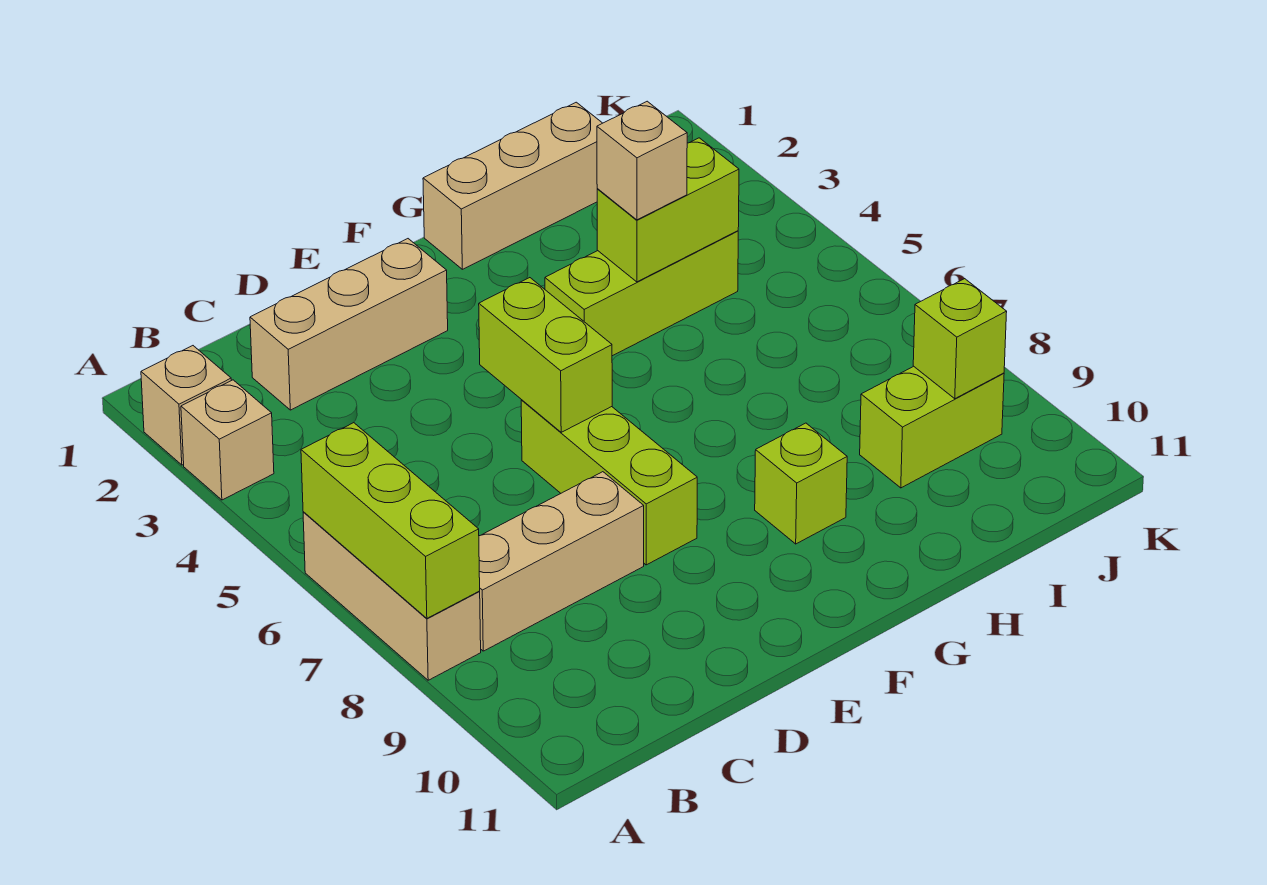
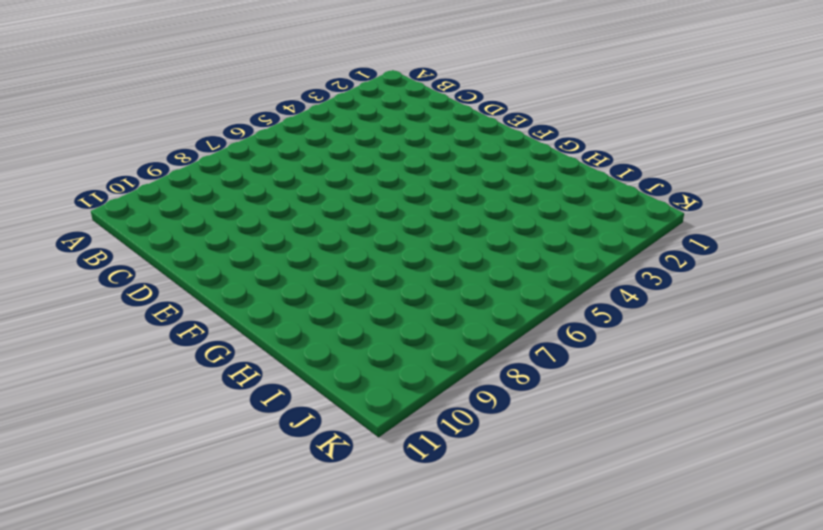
none -> tan brick A2 level 1
none -> tan brick A3 level 1
none -> tan brick A6:A8 level 1

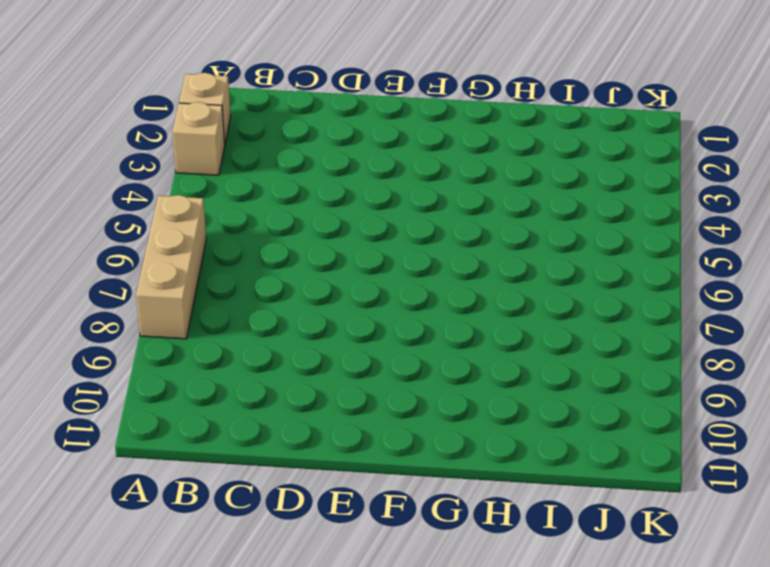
none -> tan brick B8:D8 level 1
none -> tan brick C2:E2 level 1
none -> lime brick E6:E8 level 1

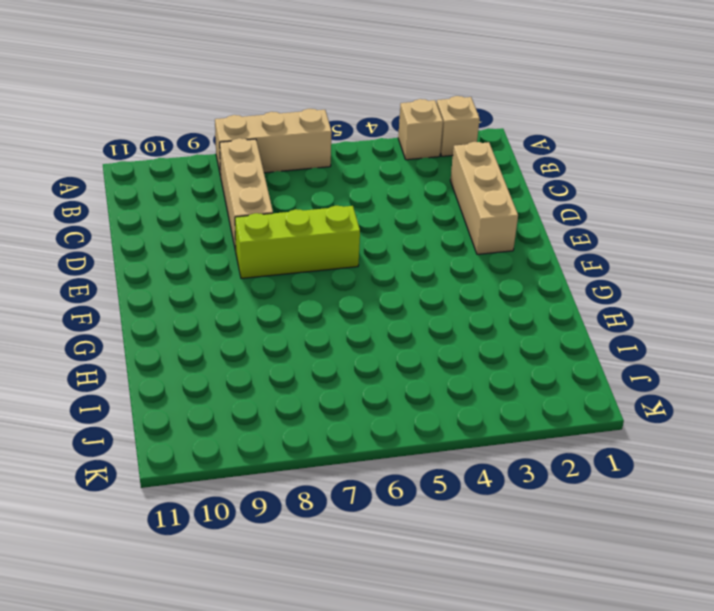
none -> tan brick G1:I1 level 1
none -> lime brick G4:I4 level 1
none -> lime brick G9 level 1

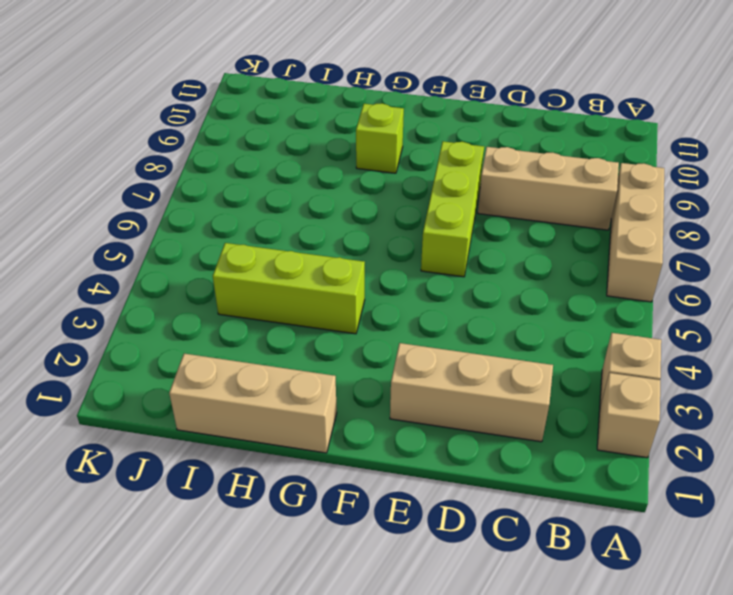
none -> lime brick I9:J9 level 1
none -> lime brick A6:A8 level 2
none -> lime brick E5:E6 level 2

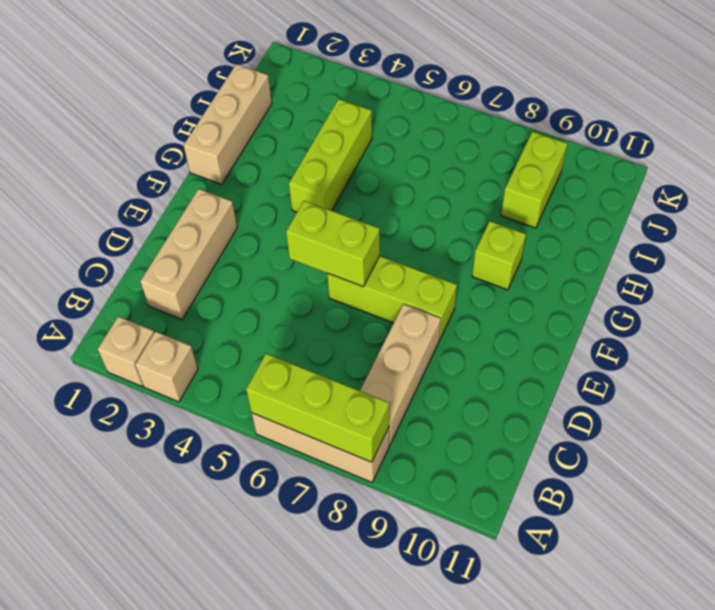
none -> lime brick H4:I4 level 2
none -> lime brick J9 level 2
none -> tan brick H4 level 3

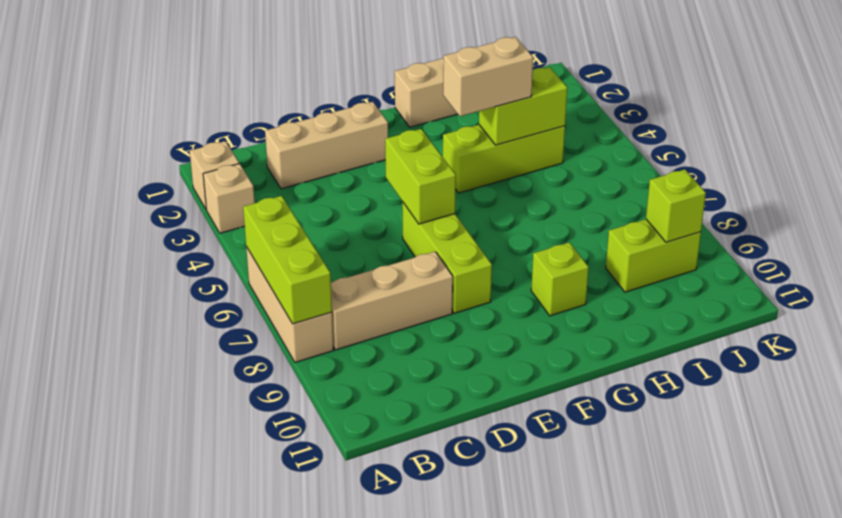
tan brick G4:H4 level 3 -> tan brick H4 level 3

